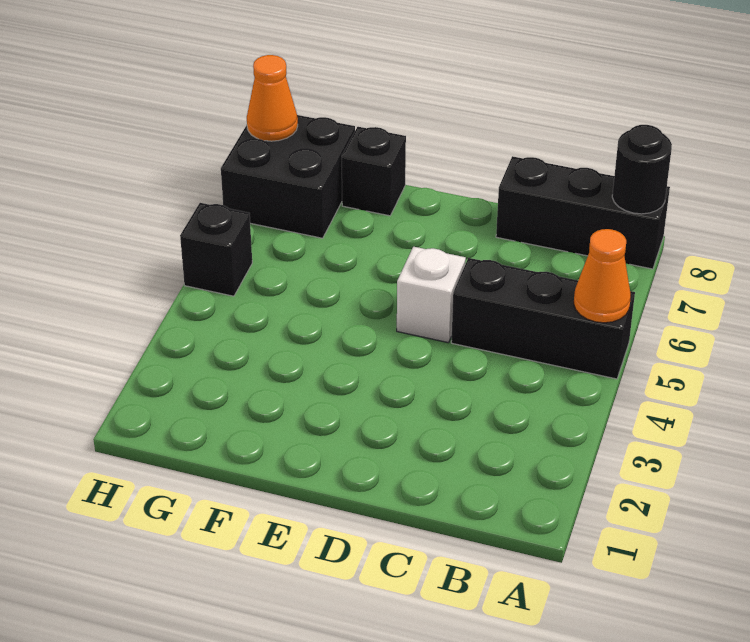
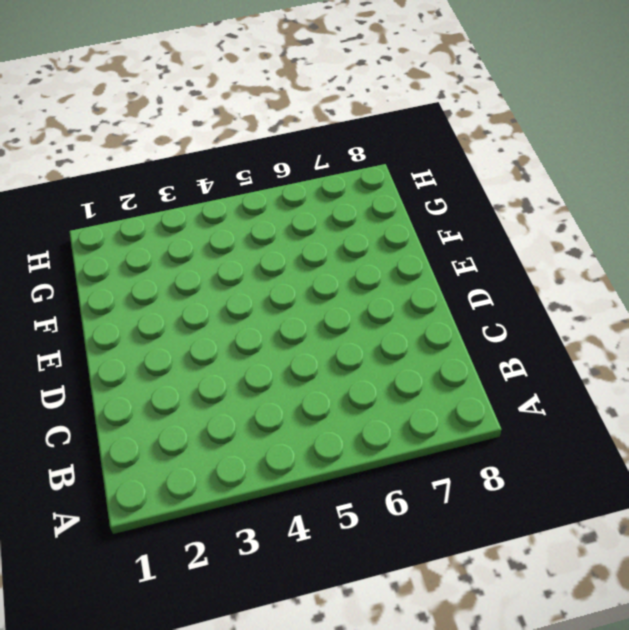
none -> black brick A5:C5 level 1
none -> black brick A8:C8 level 1

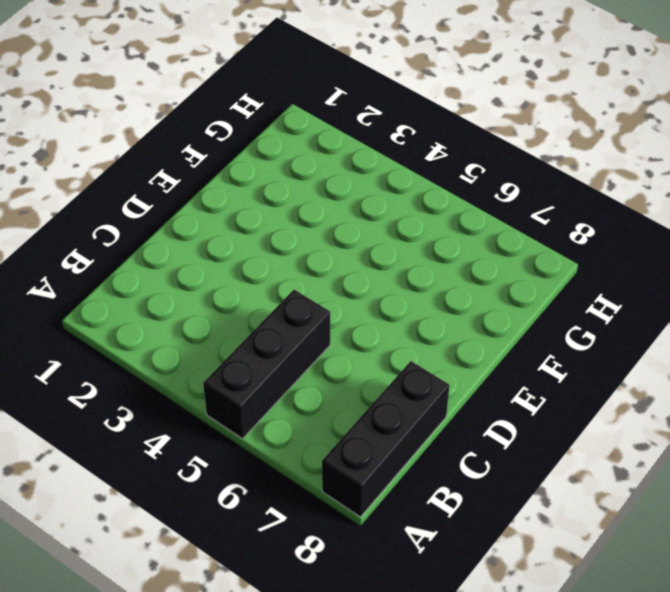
none -> white brick D5 level 1
none -> black brick F8 level 1

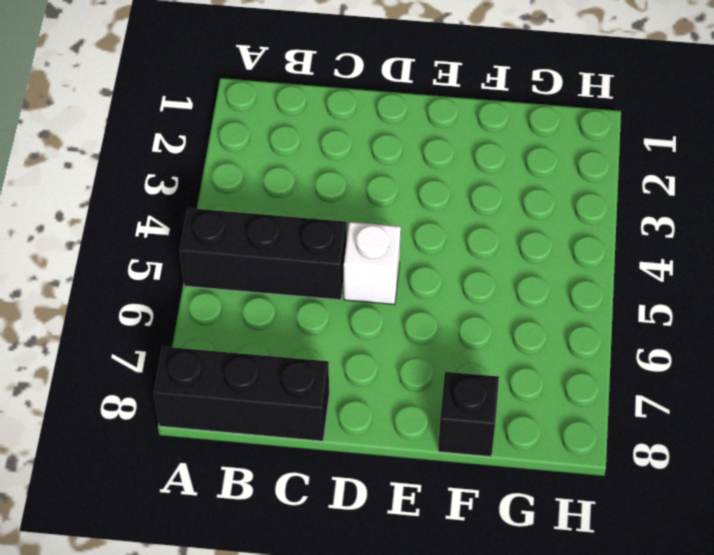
none -> black brick G7:H8 level 1
none -> black brick H5 level 1

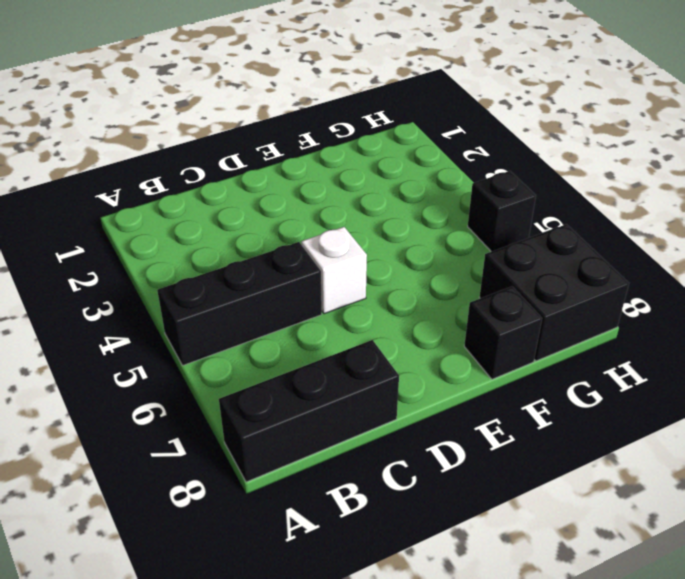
none -> orange cone A5 level 2
none -> black round brick A8 level 2

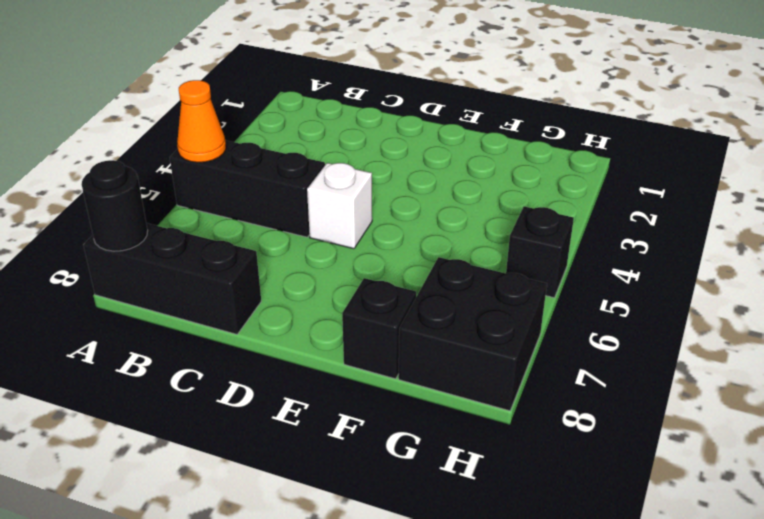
none -> orange cone H8 level 2

